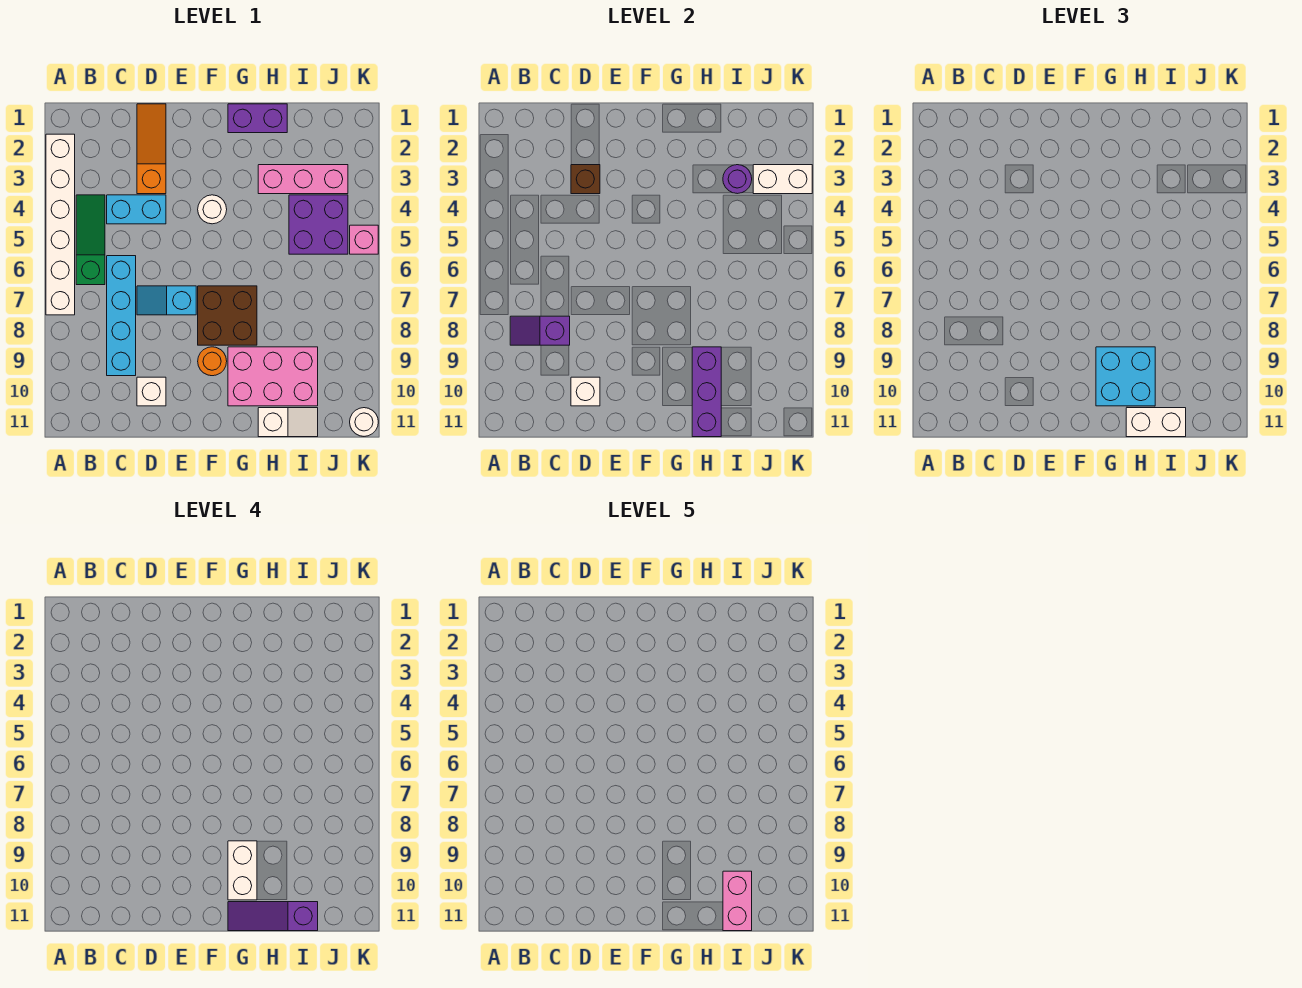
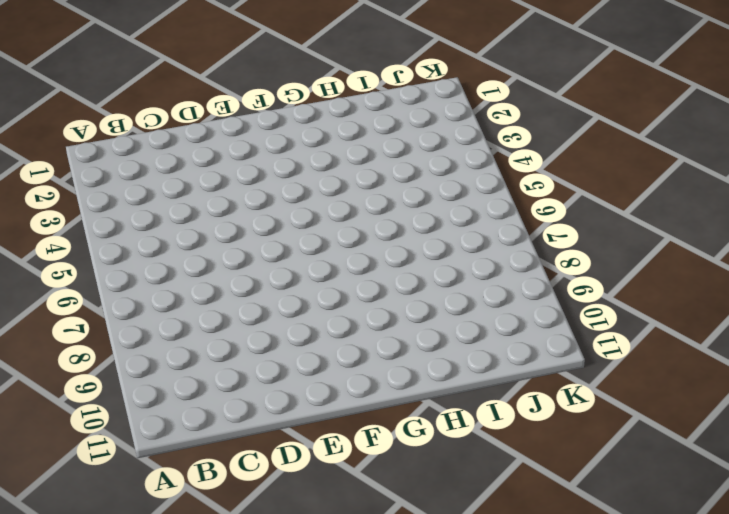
none -> white brick A2:A7 level 1
none -> green slope B4:B6 level 1 top 6
none -> cyan brick C4:D4 level 1

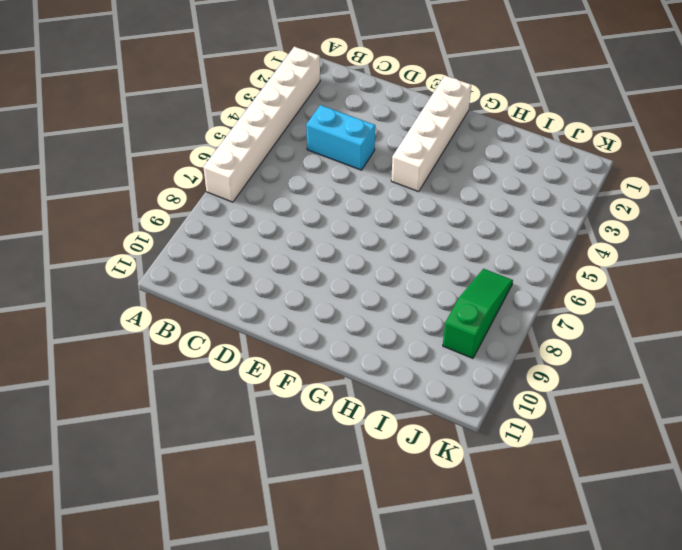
white brick F1:F4 level 1 -> white round brick F4 level 1
green slope J7:J9 level 1 top 9 -> green slope B4:B6 level 1 top 6
none -> cyan brick C6:C9 level 1
none -> orange slope D1:D3 level 1 top 3
none -> cyan slope D7:E7 level 1 top E

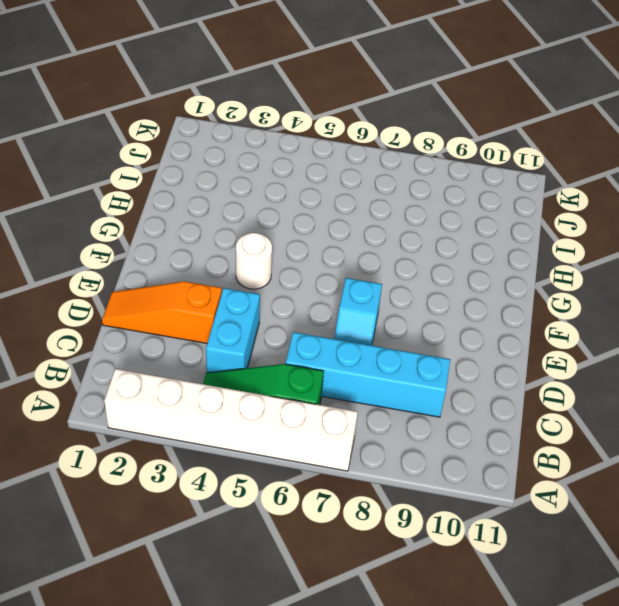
none -> white brick D10 level 1
none -> brown brick F7:G8 level 1
none -> orange round brick F9 level 1

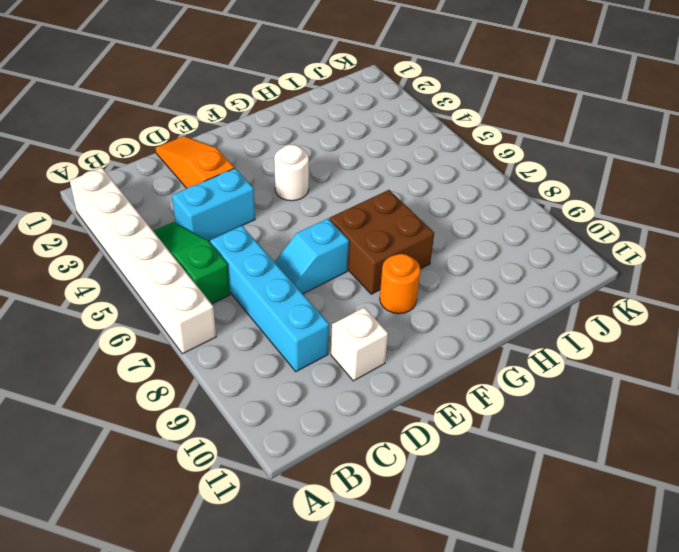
none -> purple brick G1:H1 level 1
none -> pink brick G9:I10 level 1
none -> pink brick H3:J3 level 1

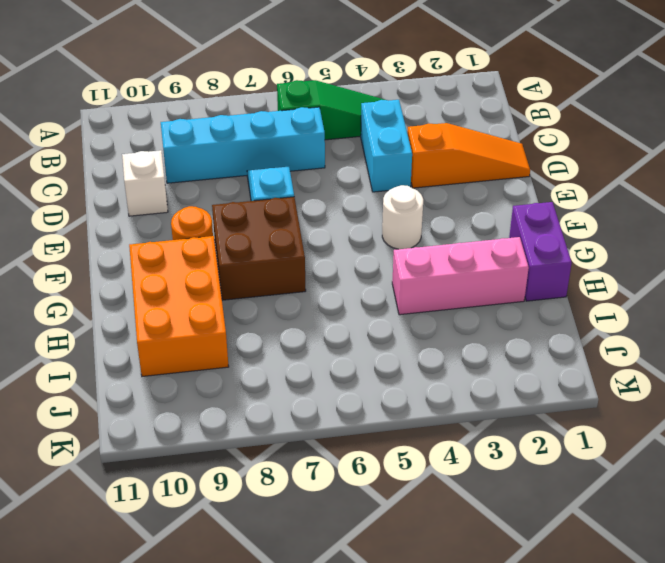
orange brick G9:I10 level 1 -> pink brick G9:I10 level 1
pink brick H2:H4 level 1 -> pink brick H3:J3 level 1
none -> white brick A2:A7 level 1
none -> white slope H11:I11 level 1 top H
none -> purple brick I4:J5 level 1

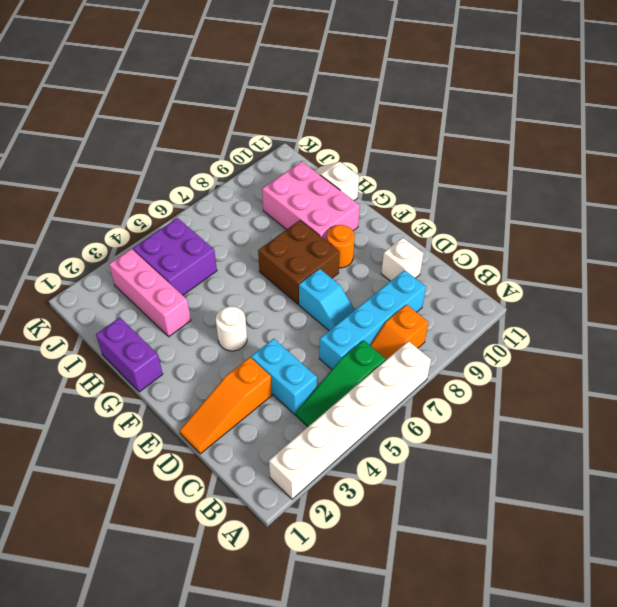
orange slope B7:B8 level 1 top 8 -> none
none -> pink brick K5 level 1
none -> white round brick K11 level 1
none -> purple slope B8:C8 level 2 top C

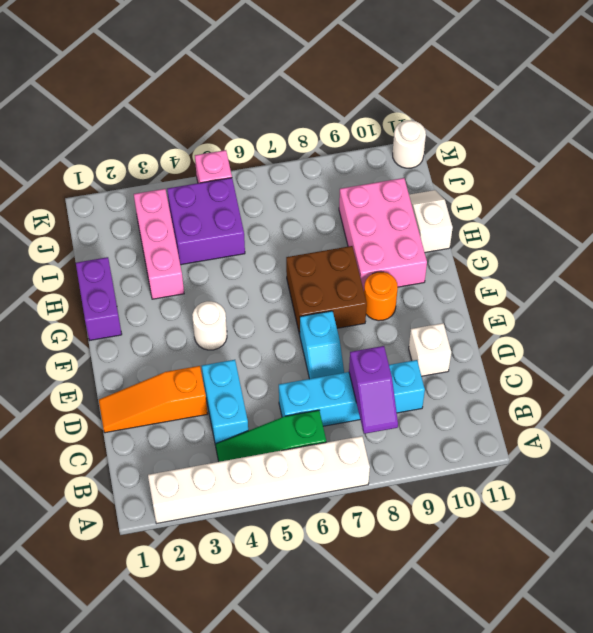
none -> brown brick D3 level 2
none -> white brick D10 level 2
none -> purple brick H9:H11 level 2

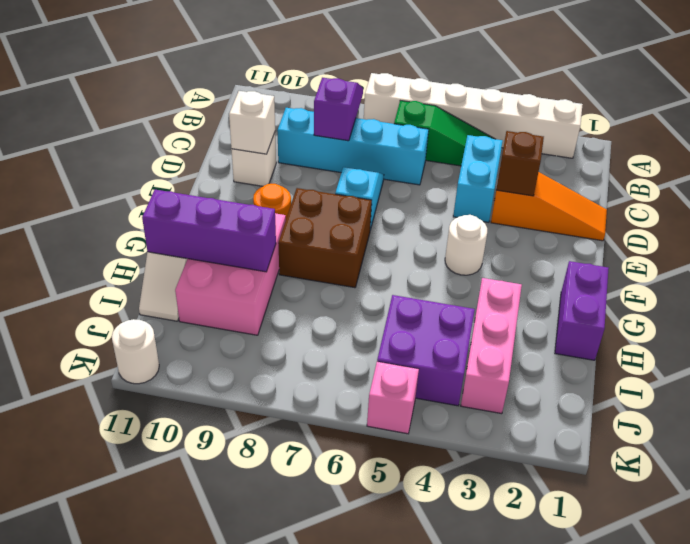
none -> purple round brick I3 level 2
none -> white brick J3:K3 level 2
none -> cyan brick G9:H10 level 3

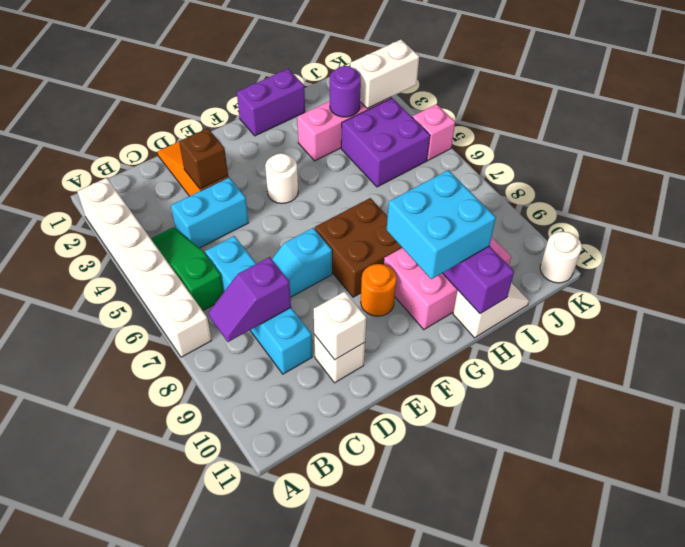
none -> white brick H11:I11 level 3
none -> white brick G9:G10 level 4
none -> purple slope G11:I11 level 4 top I

